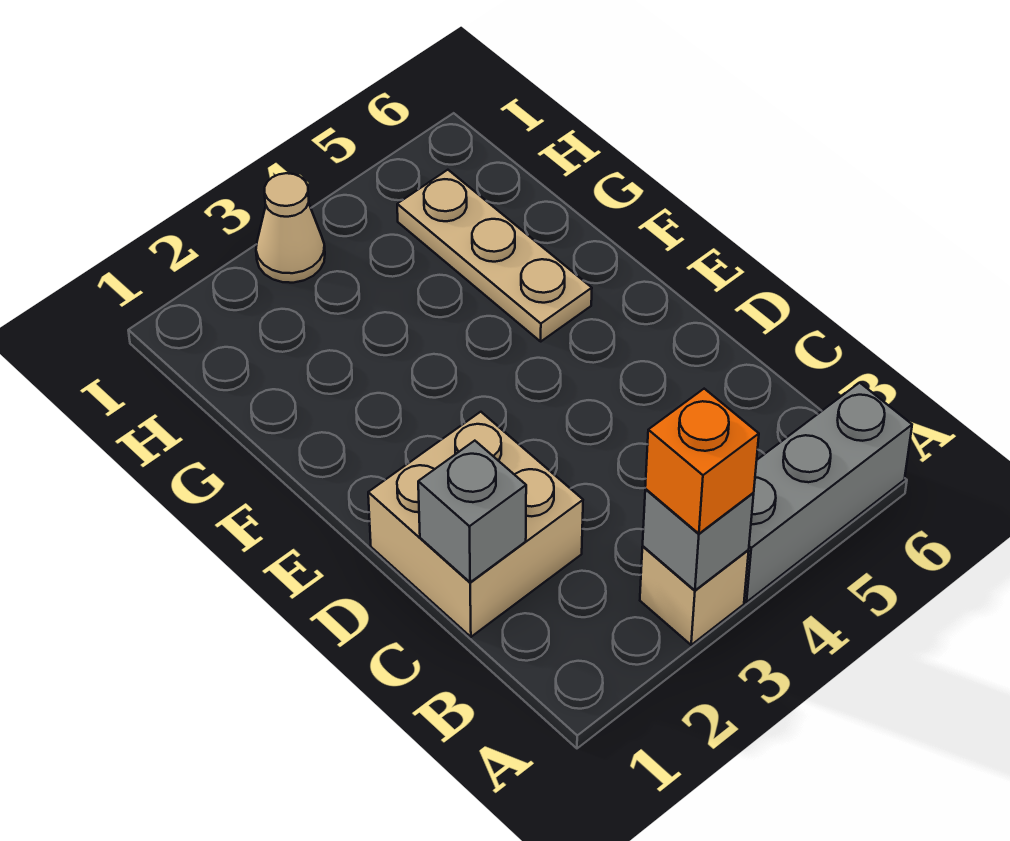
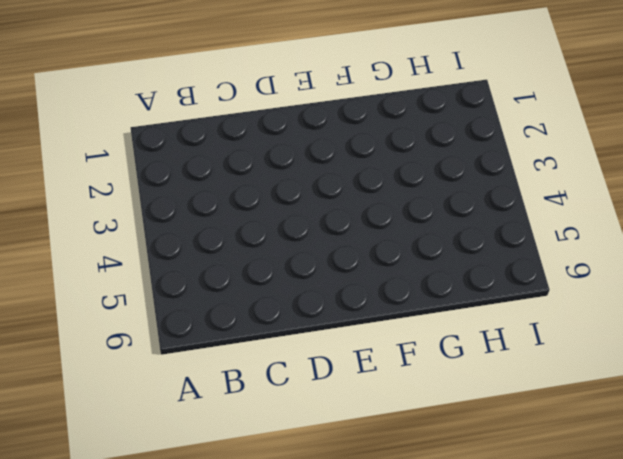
none -> tan brick A3 level 1
none -> grey brick A4:A6 level 1

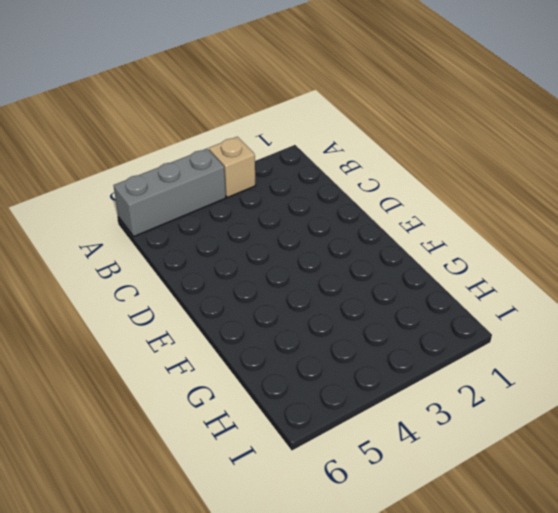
none -> tan brick C1:D2 level 1
none -> tan plate F5:H5 level 1

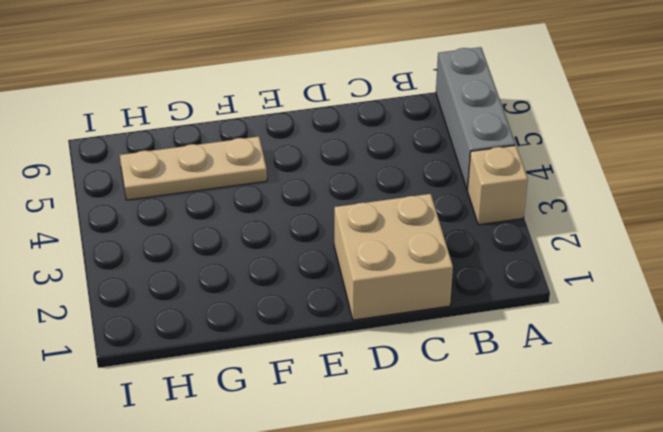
none -> tan cone I3 level 1
none -> grey brick A3 level 2

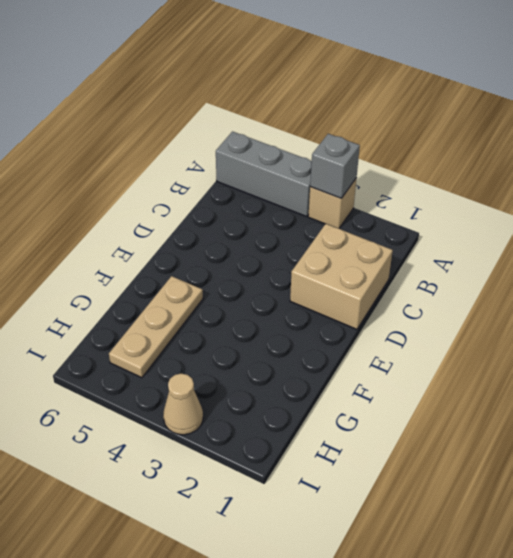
none -> grey brick C1 level 2
none -> orange brick A3 level 3

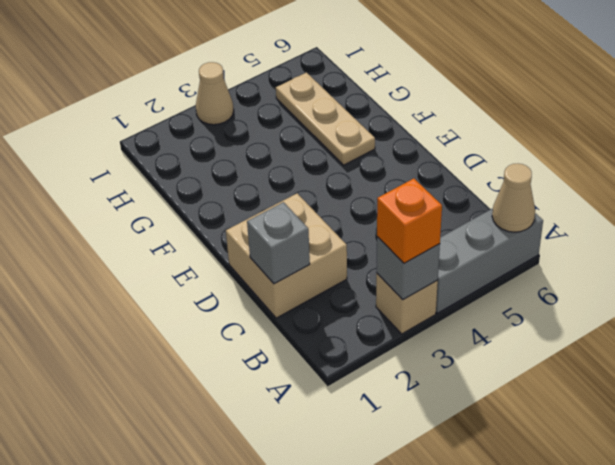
tan cone A6 level 2 -> none

